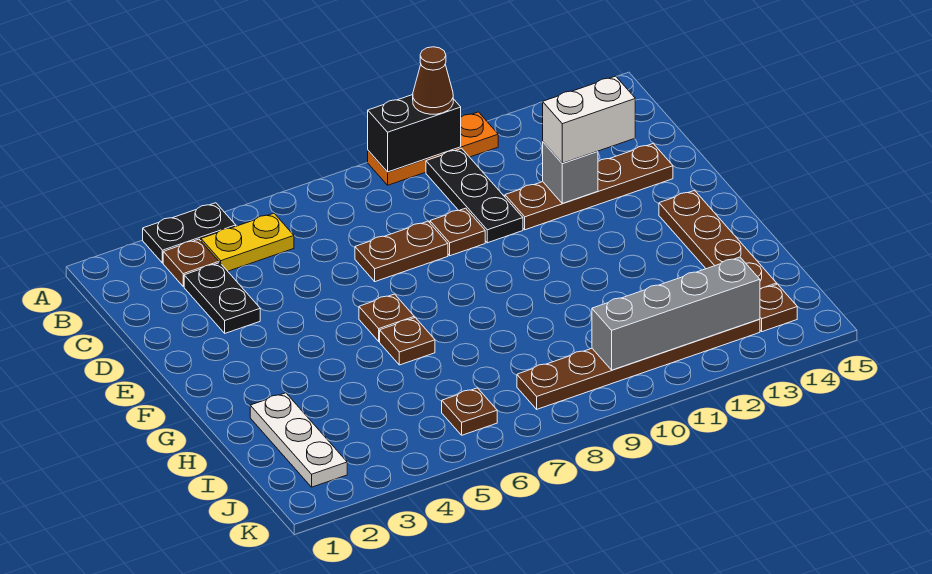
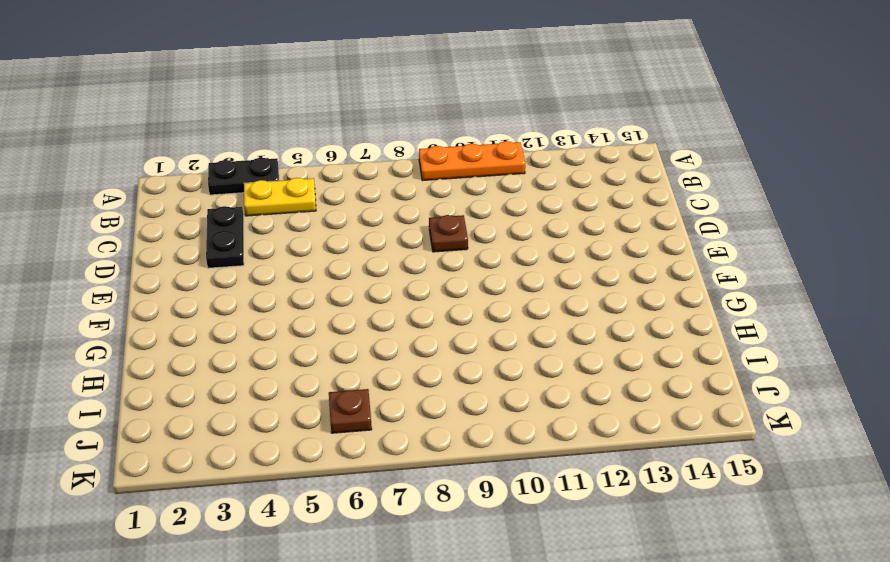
none -> brown plate B3 level 1
none -> black plate B10:D10 level 1
none -> brown plate D7:D8 level 1

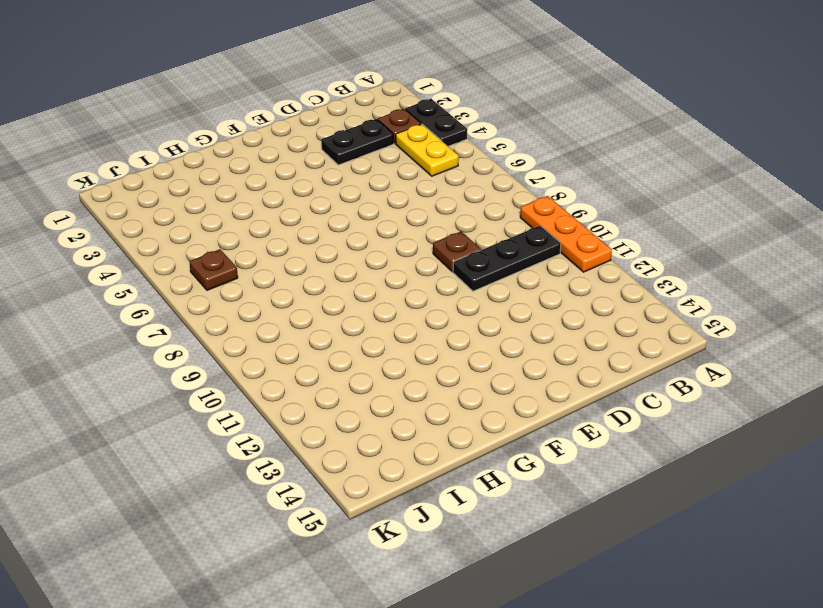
none -> brown plate D7:D8 level 1
none -> brown plate D11:D14 level 1
none -> brown plate F6 level 1

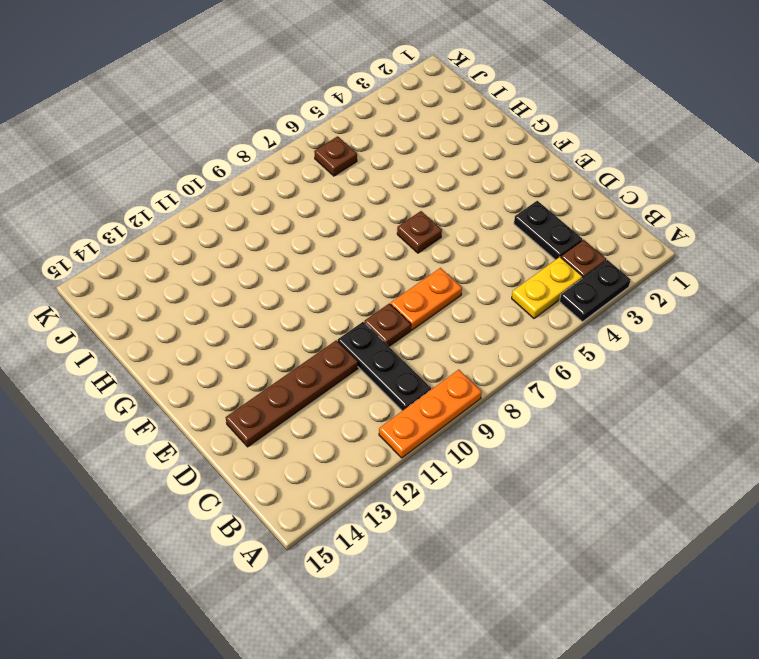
orange plate D7:D8 level 1 -> brown plate D7:D8 level 1
none -> brown plate F14:I14 level 1
none -> brown plate G6 level 1
none -> white plate H2:J2 level 1

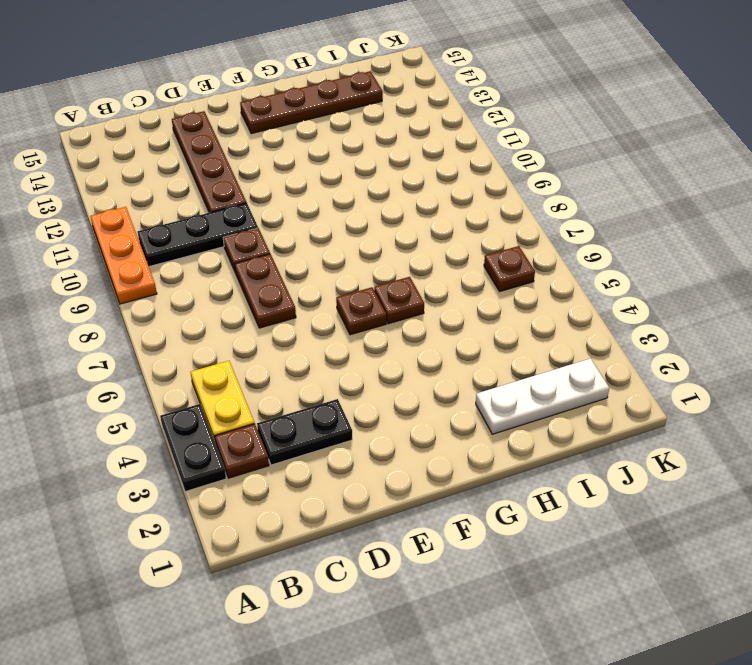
none -> brown plate J8:J13 level 1
none -> brown plate J14 level 1
none -> black brick A9:A10 level 2

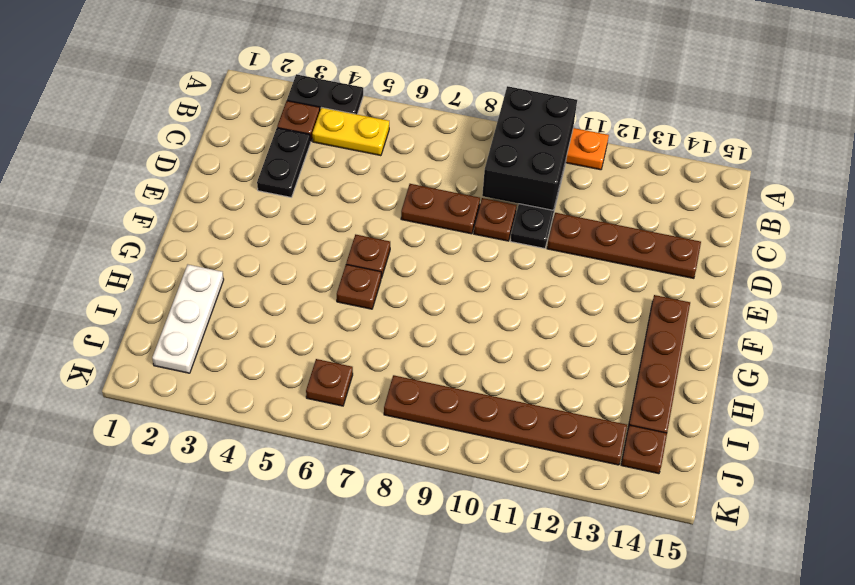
black brick A9:C10 level 2 -> black brick A9:A10 level 2
none -> grey brick D12 level 2
none -> grey brick J10:J13 level 2
none -> brown cone A10 level 3

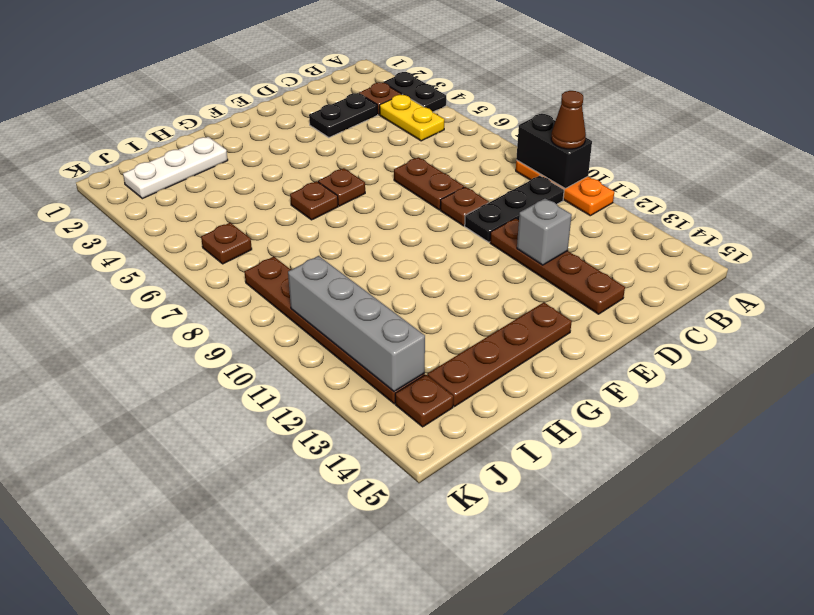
none -> white brick D12:D13 level 3

